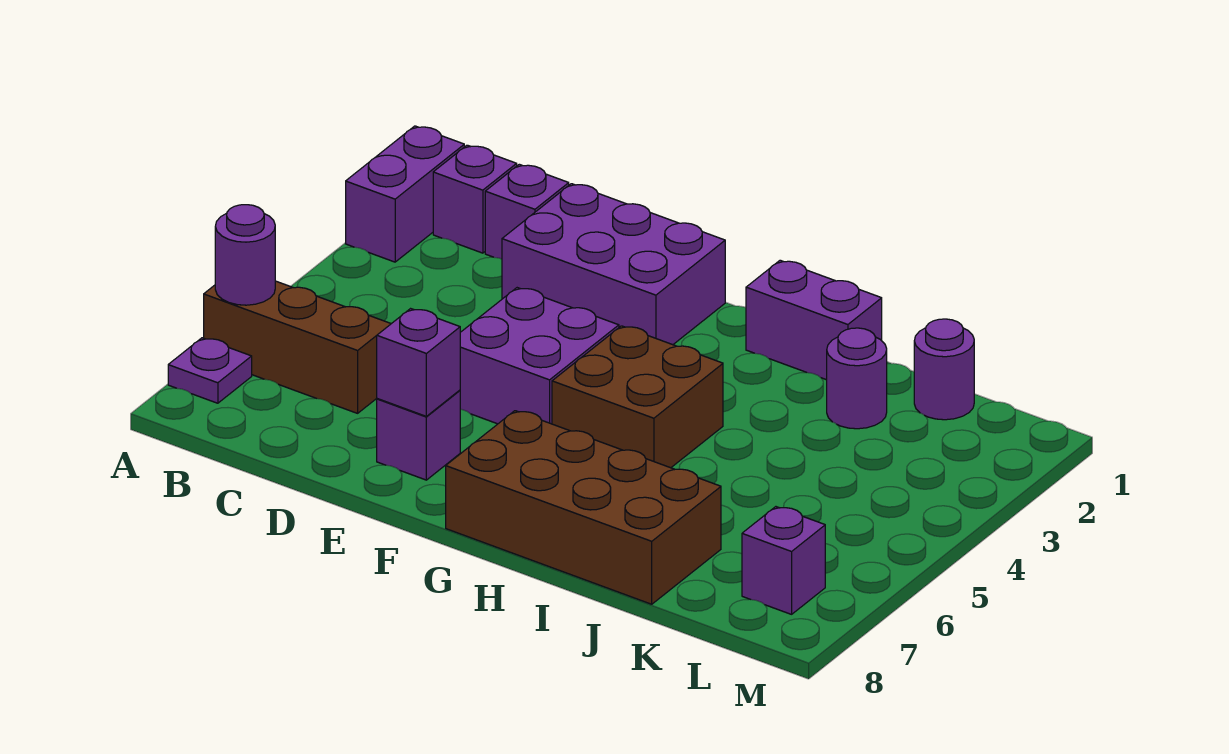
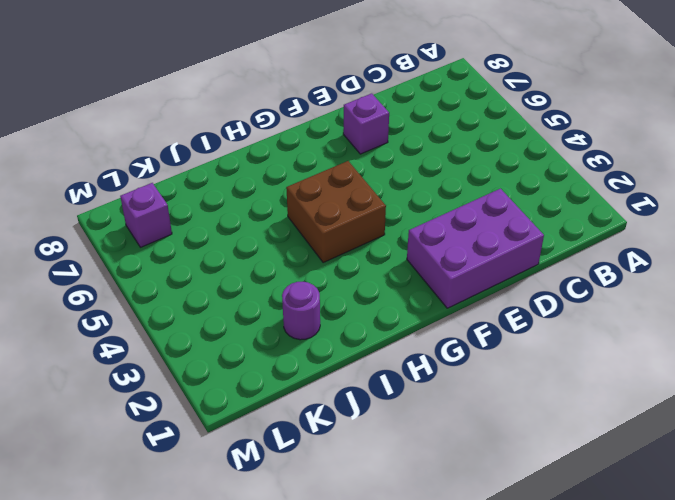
none -> purple brick A1:A2 level 1
none -> brown brick A6:C6 level 1
none -> purple plate A7 level 1

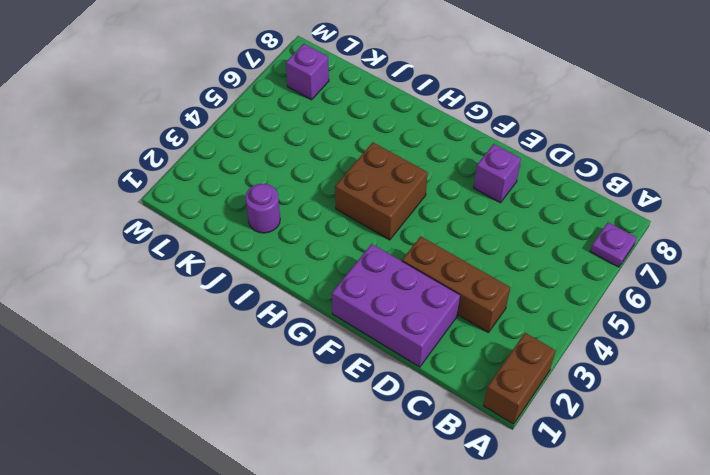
brown brick A1:A2 level 1 -> purple brick A1:A2 level 1
brown brick C3:E3 level 1 -> brown brick A6:C6 level 1
none -> purple brick B1 level 1
none -> purple brick C1 level 1
none -> purple brick E4:F5 level 1

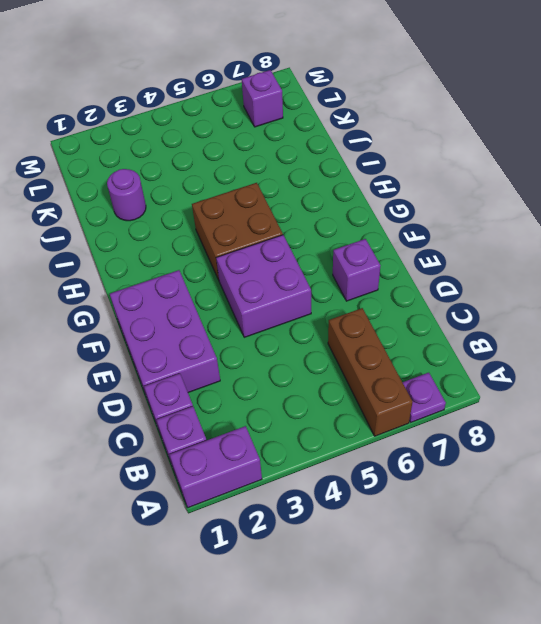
none -> brown brick G7:J8 level 1
none -> purple brick H1:I1 level 1
none -> purple round brick K1 level 1

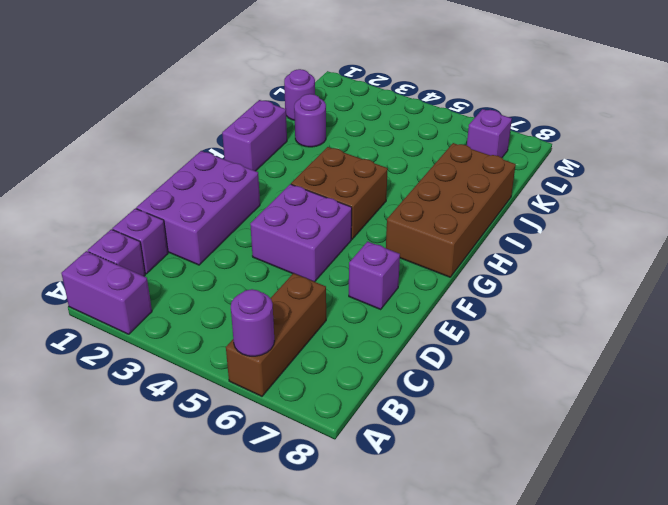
none -> purple plate A7 level 1
none -> purple brick E7 level 2

